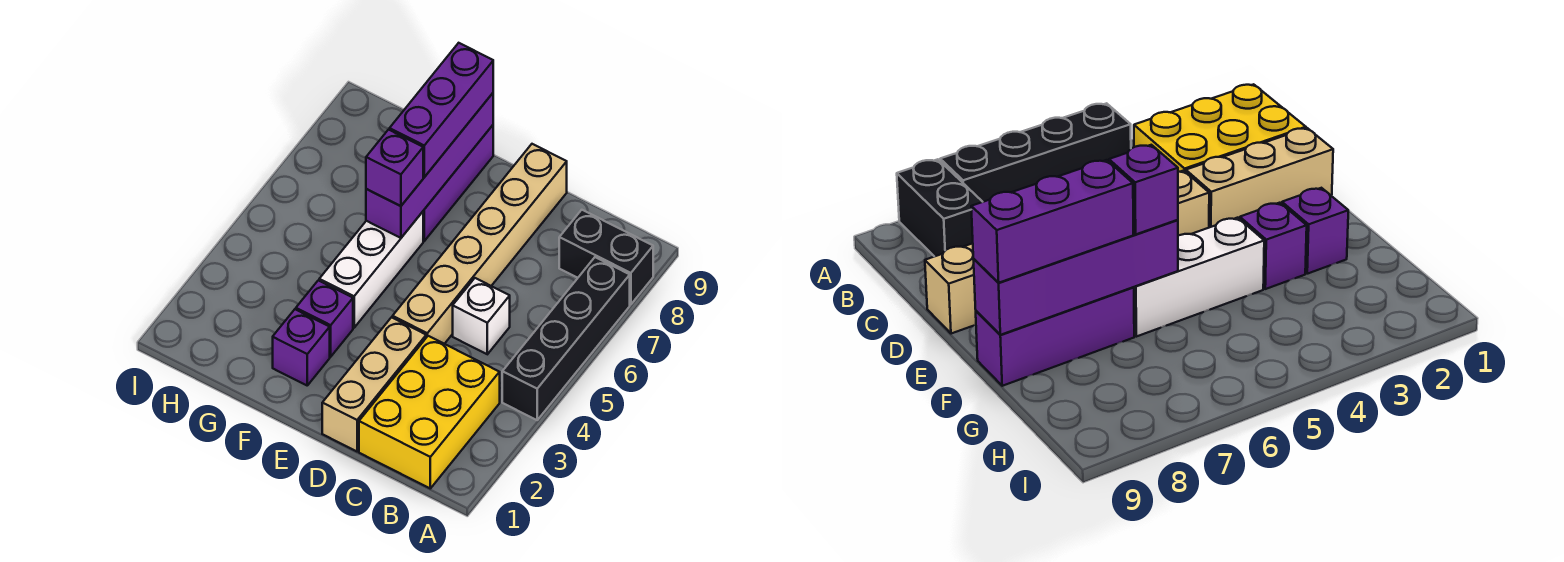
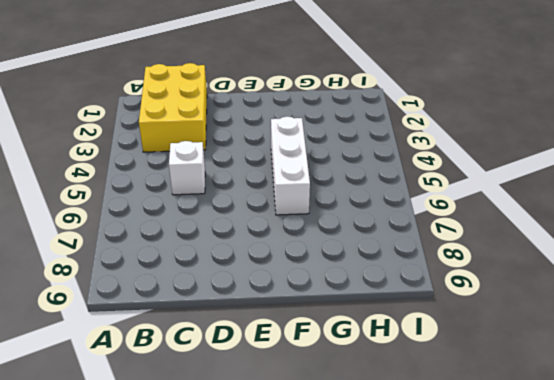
none -> black brick A4:A7 level 1
none -> black brick A8:B8 level 1
none -> tan brick D1:D3 level 1

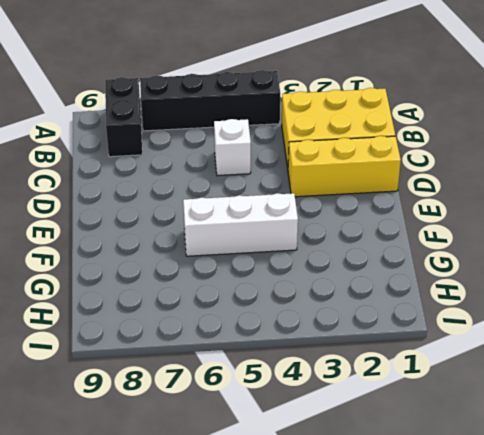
yellow brick D1:D3 level 1 -> tan brick D1:D3 level 1
none -> tan brick D4:D9 level 1
none -> purple brick F2 level 1
none -> purple brick F3 level 1

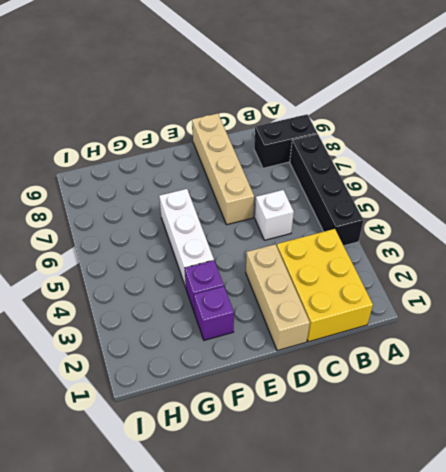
tan brick D6:D9 level 1 -> tan brick D4:D9 level 1
none -> purple brick F7:F9 level 1
none -> purple brick F6:F9 level 2
none -> purple brick F6 level 3

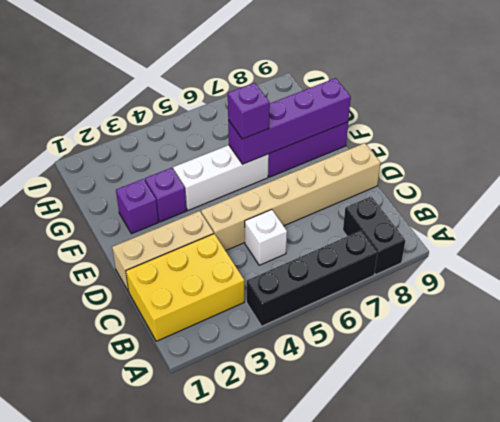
none -> purple brick F7:F9 level 3

